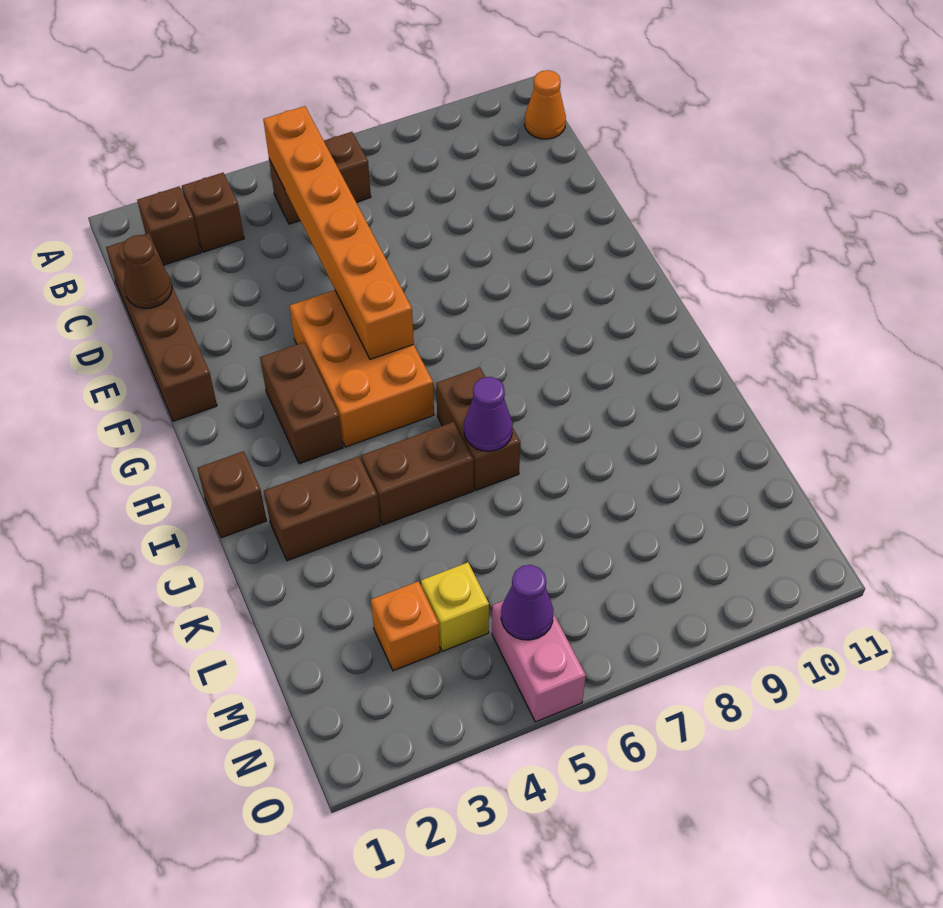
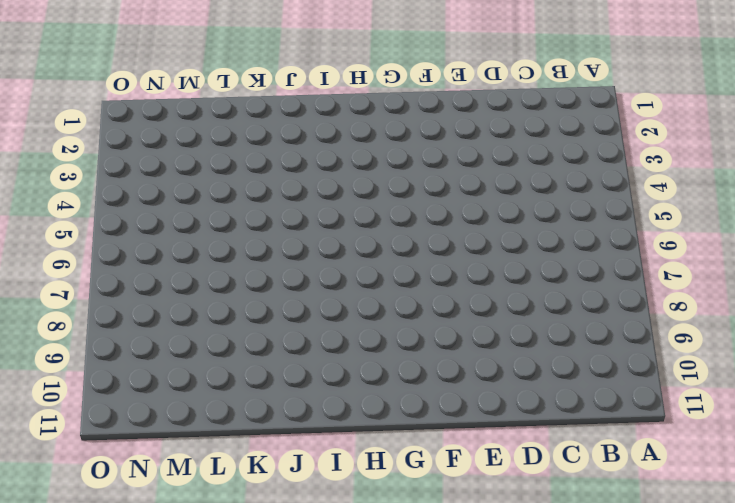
none -> brown brick B2 level 1
none -> brown brick B3 level 1
none -> brown brick B5:B6 level 1

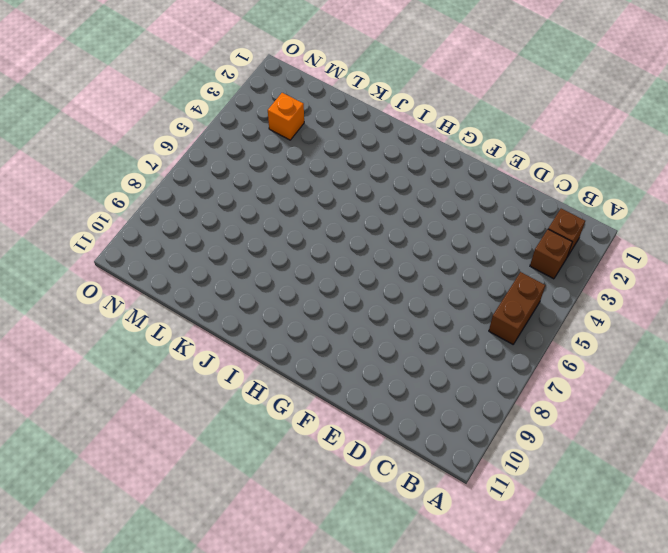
none -> orange cone B11 level 1
none -> brown brick C1:F1 level 1
none -> orange brick F4:H5 level 1

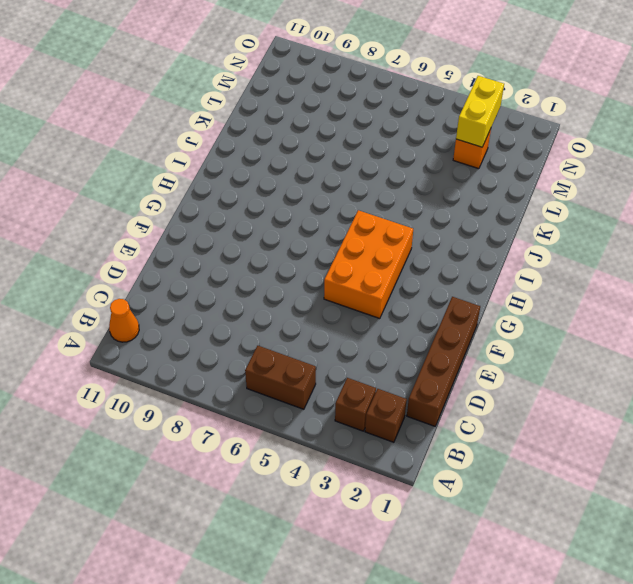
yellow brick M3:N3 level 2 -> none
none -> brown brick G3:H3 level 1
none -> brown brick I1 level 1
none -> brown brick I6:J6 level 1

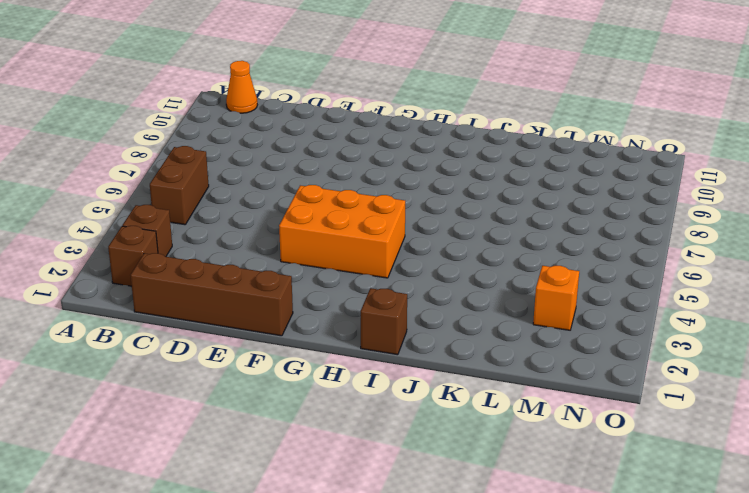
none -> brown brick G3:H3 level 1
none -> brown brick I6:J6 level 1
none -> brown brick J2:J3 level 1

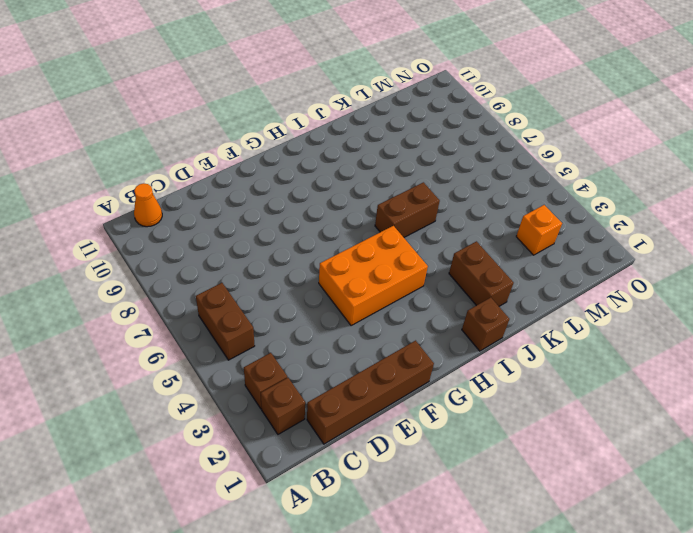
none -> brown brick G3:H3 level 1
none -> brown brick J4:J5 level 1
none -> yellow brick M4 level 1

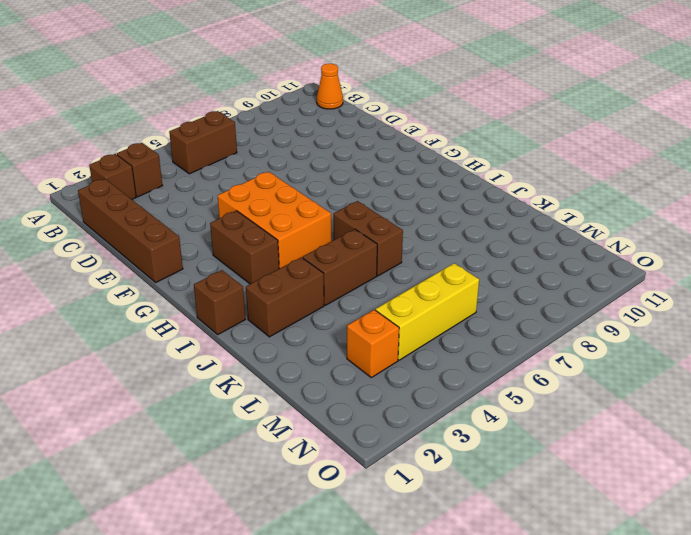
yellow brick M4:M6 level 1 -> yellow brick M4 level 1
none -> pink brick N5:O5 level 1
none -> orange brick B5:G5 level 2
none -> brown cone D1 level 2

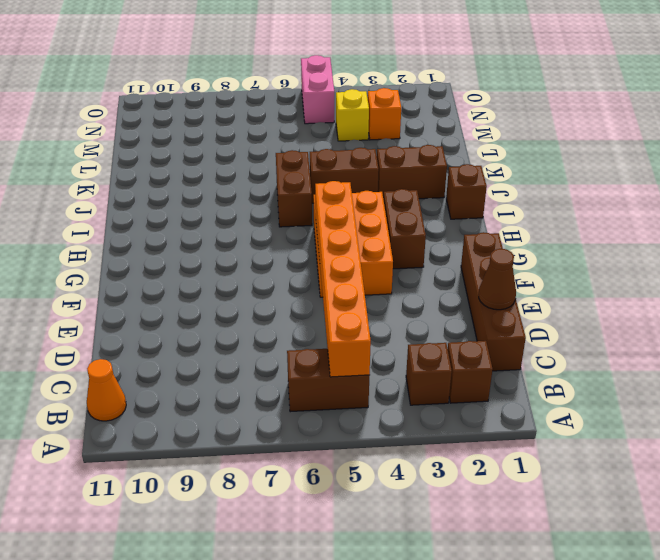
none -> purple cone J6 level 2
none -> purple cone N5 level 2

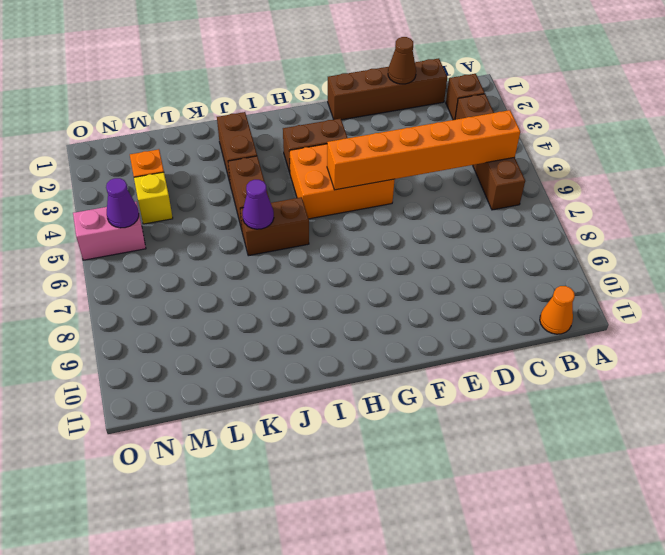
none -> brown brick I1 level 1

